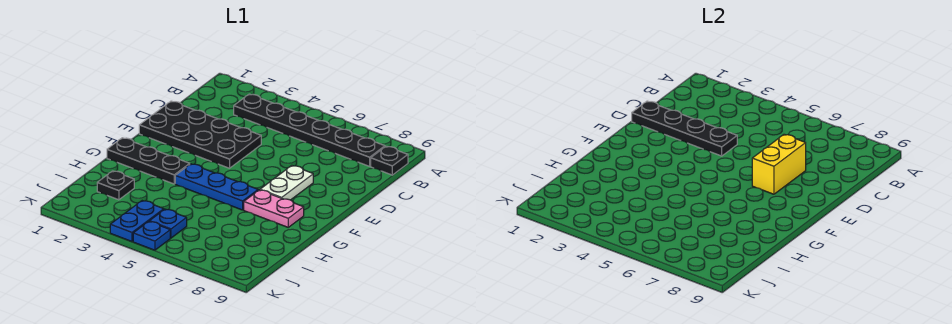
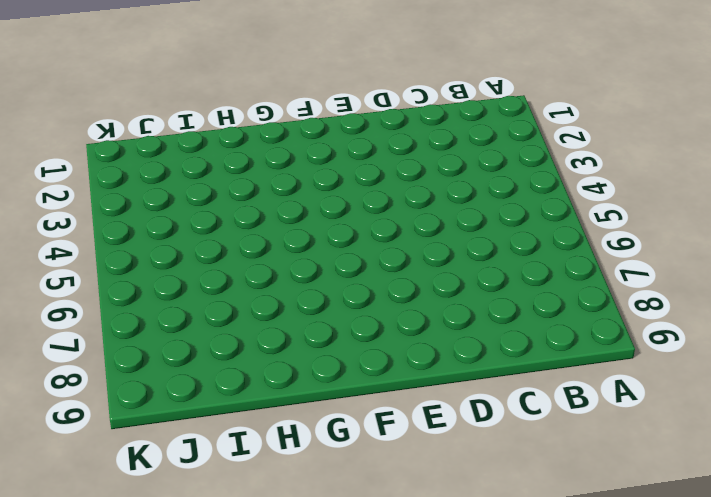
none -> black plate B3:B8 level 1
none -> black plate B9 level 1
none -> black plate D1:E4 level 1

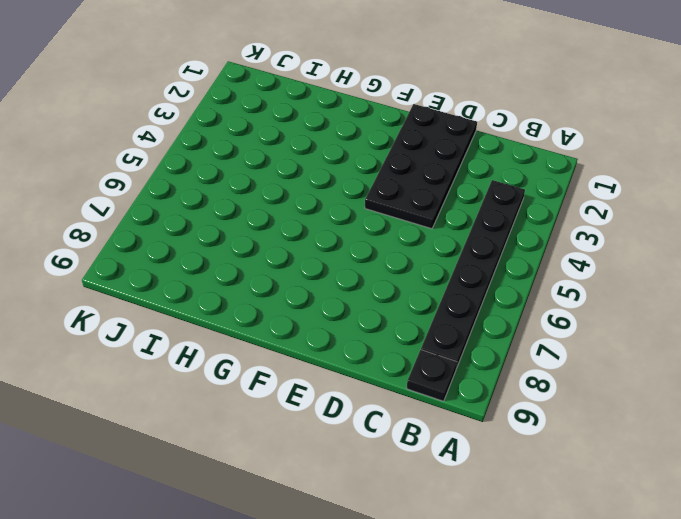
none -> white plate E7:F7 level 1
none -> black plate G1:G3 level 1
none -> blue plate G4:G6 level 1

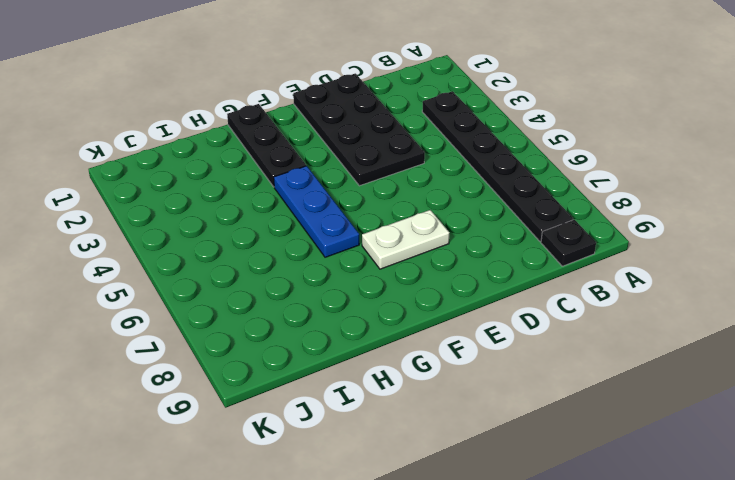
none -> pink plate G7:G8 level 1
none -> black plate I2 level 1
none -> blue plate J4:K4 level 1

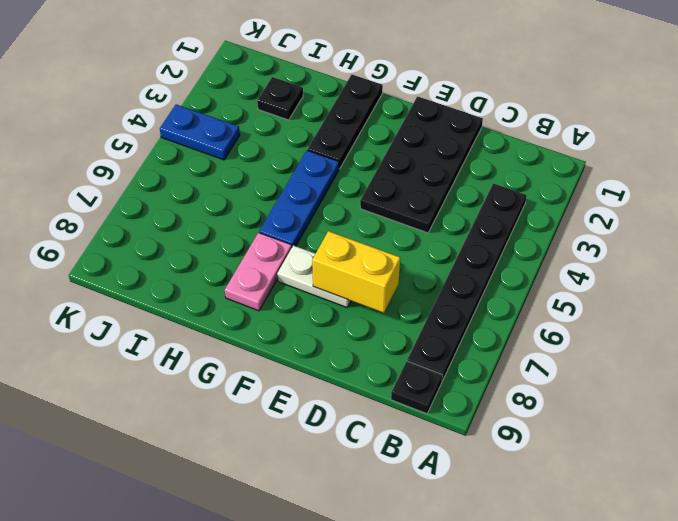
none -> blue plate J5 level 1
none -> blue plate K5 level 1
none -> black plate D1:D4 level 2

